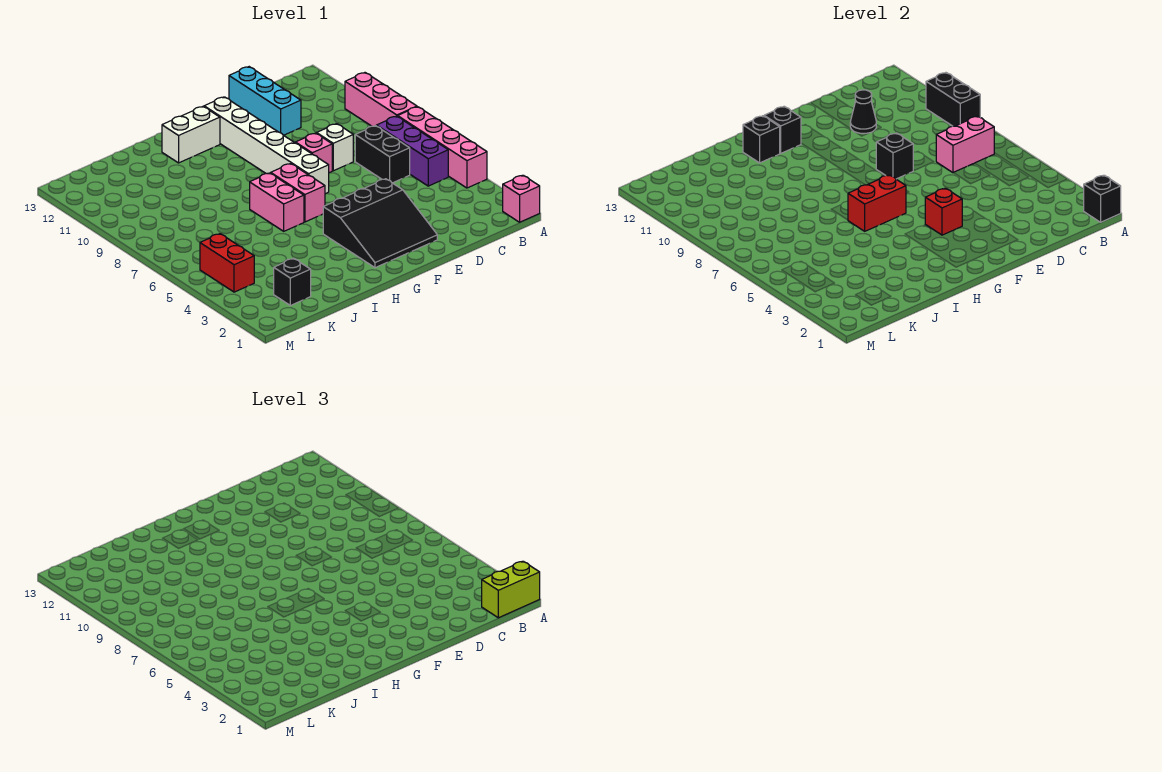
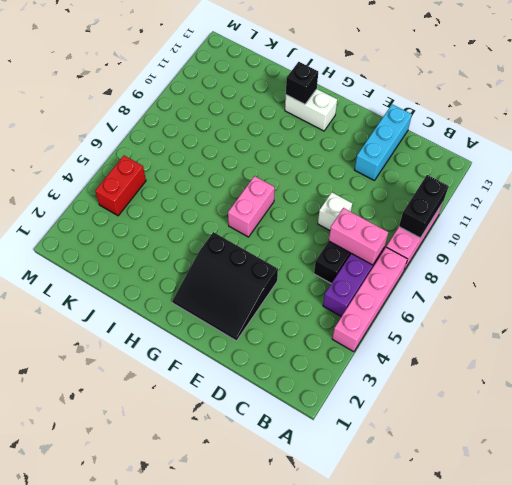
none -> pink brick A1 level 1
none -> pink brick E8 level 1
none -> white brick F7:F12 level 1

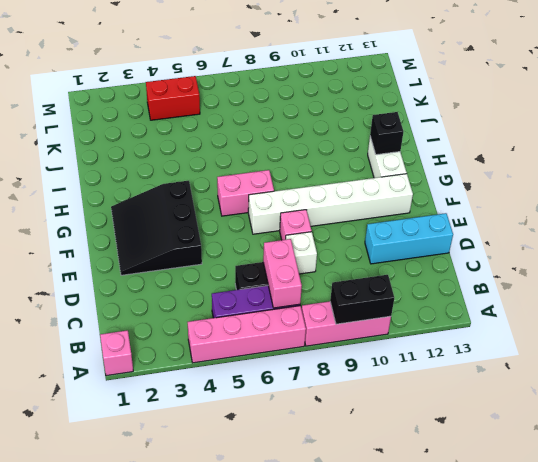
none -> pink brick H6:H7 level 1
none -> black brick K2 level 1
none -> black brick A1 level 2

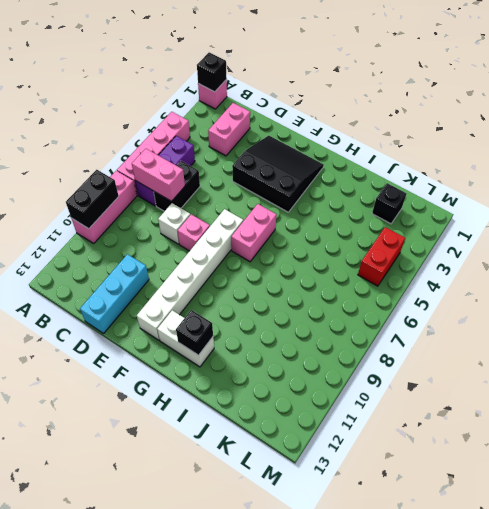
pink brick C2:C3 level 1 -> pink brick H6:H7 level 1
none -> black cone D11 level 2
none -> black brick E8 level 2
none -> red brick F4 level 2

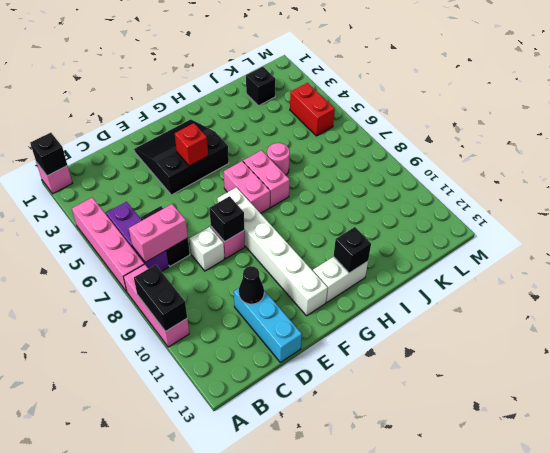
pink round brick I6 level 1 -> none
none -> red brick G6:H6 level 2
none -> black brick G12 level 2
none -> lime brick A1:B1 level 3

